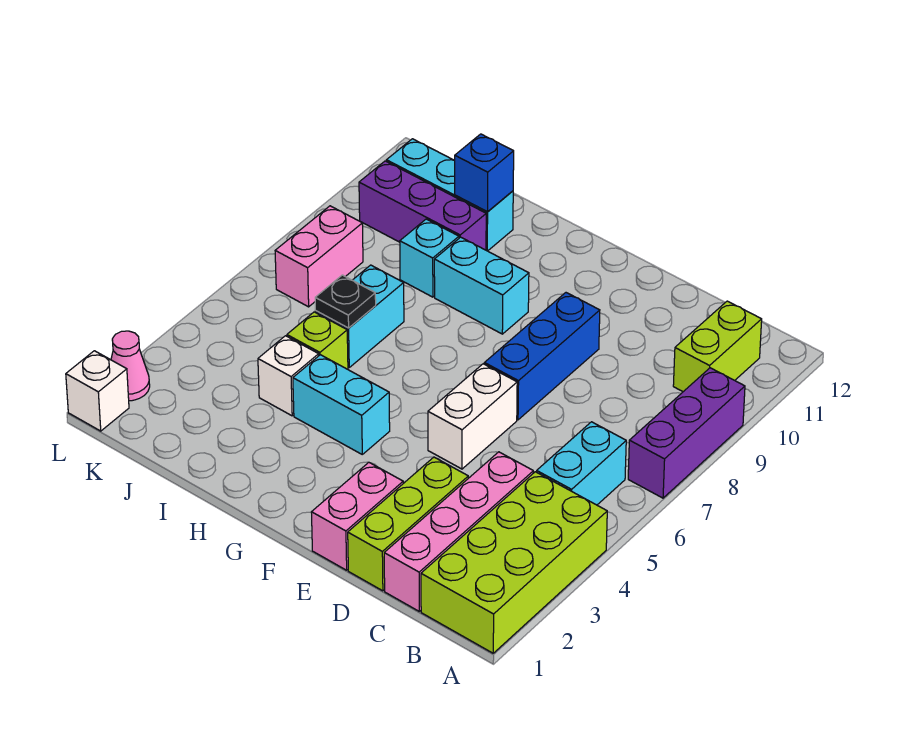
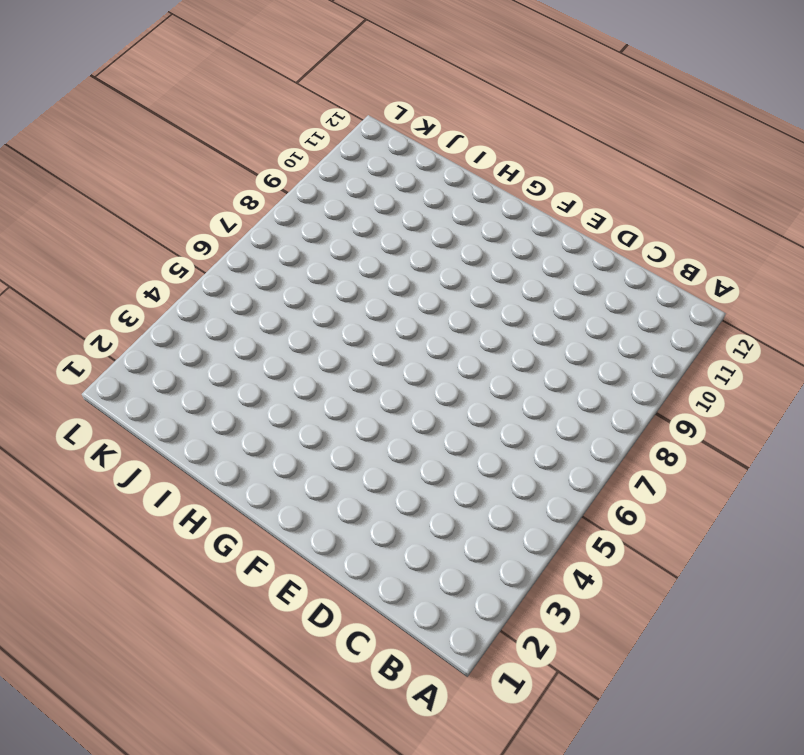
none -> lime brick A1:B4 level 1
none -> purple brick A7:A9 level 1
none -> cyan brick B5:B6 level 1

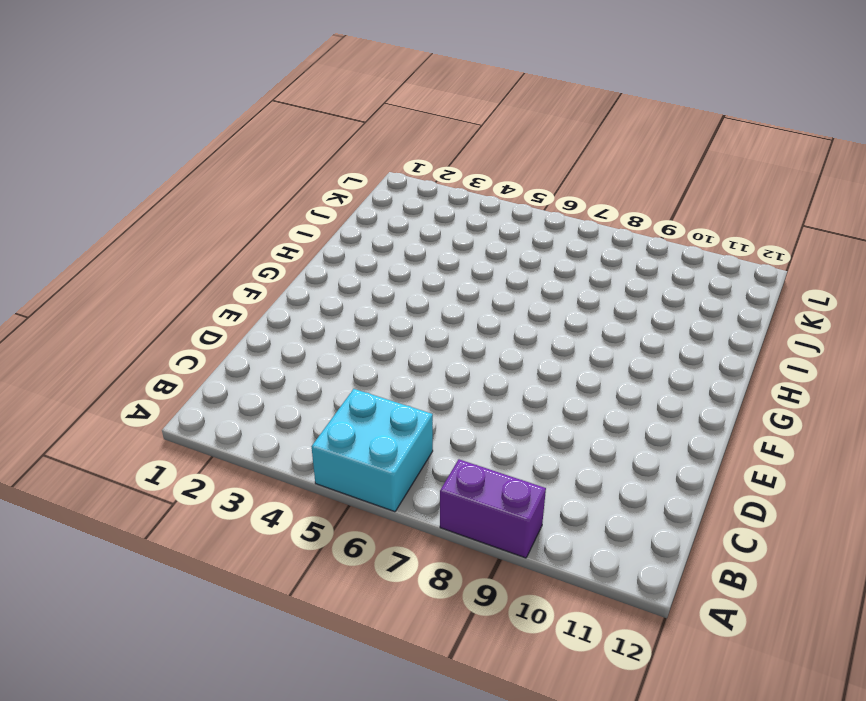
cyan brick A5:B6 level 1 -> cyan brick B5:B6 level 1
purple brick A8:A9 level 1 -> purple brick A7:A9 level 1
none -> lime brick A1:B4 level 1
none -> lime brick B10:B11 level 1
none -> pink brick C1:C4 level 1

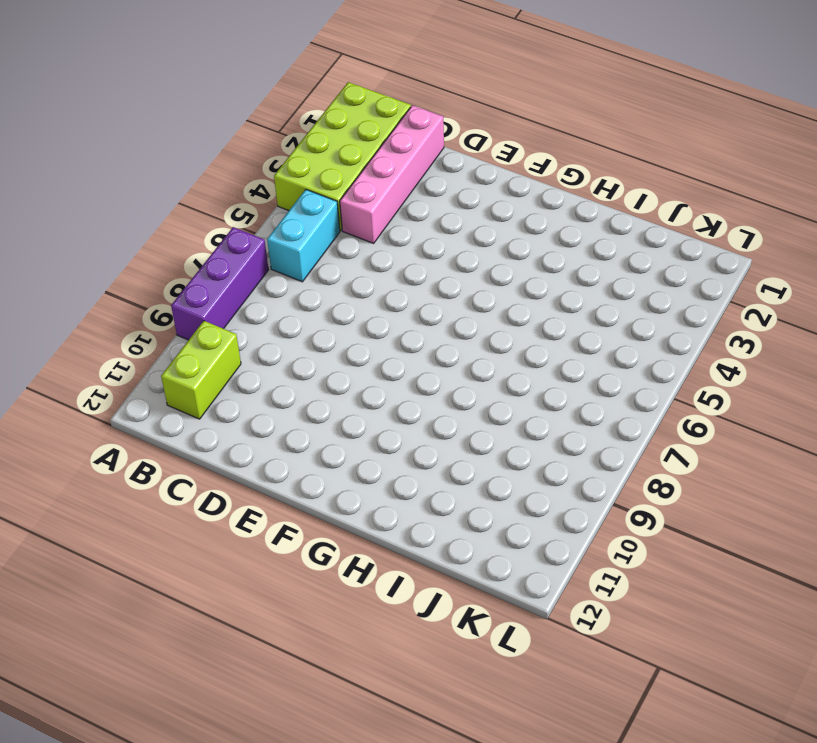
none -> lime brick D1:D3 level 1
none -> pink brick E1:E2 level 1
none -> white brick E5:E6 level 1

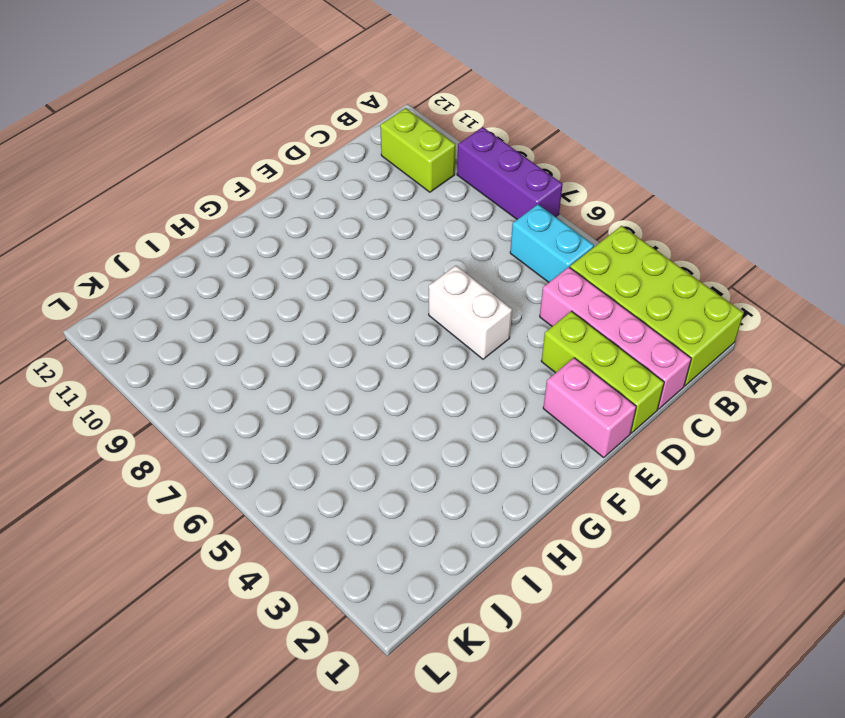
none -> blue brick E7:E9 level 1
none -> cyan brick G4:H4 level 1
none -> cyan brick G9:H9 level 1

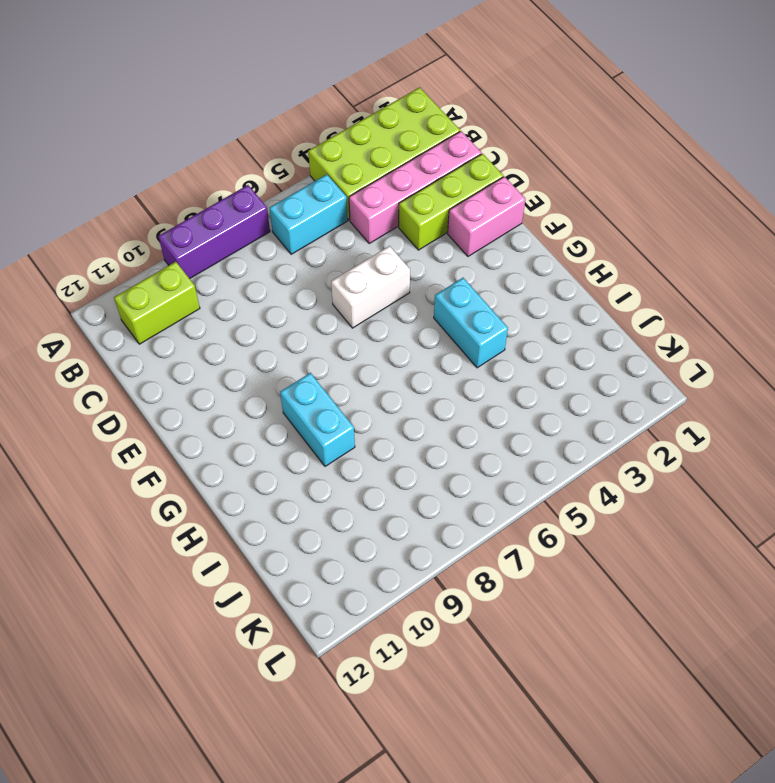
none -> blue brick E7:E9 level 1
none -> white brick I4 level 1
none -> lime brick I5 level 1

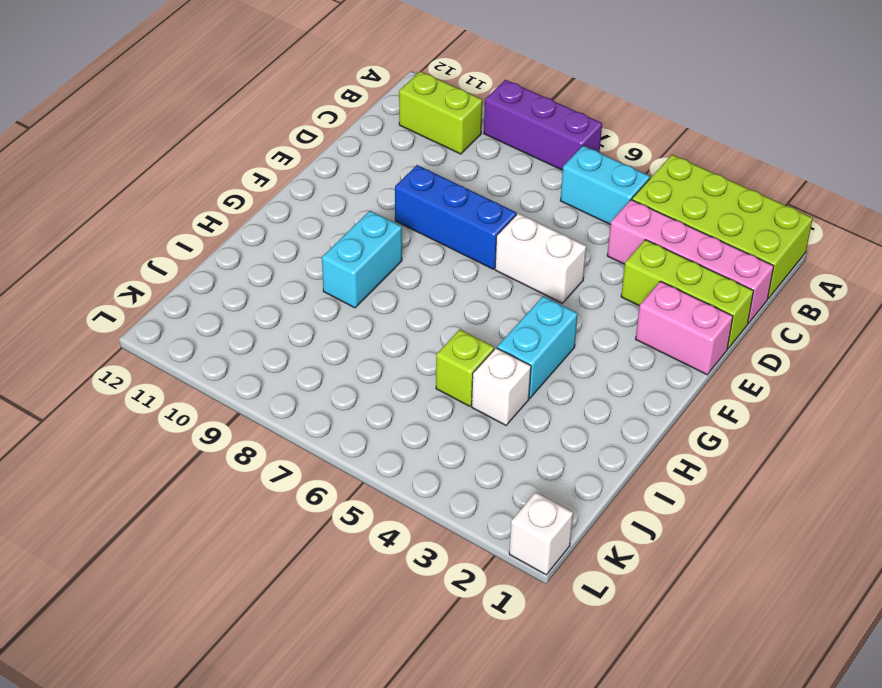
none -> cyan brick I6:I7 level 1
none -> cyan brick I9 level 1
none -> purple brick I10:K10 level 1

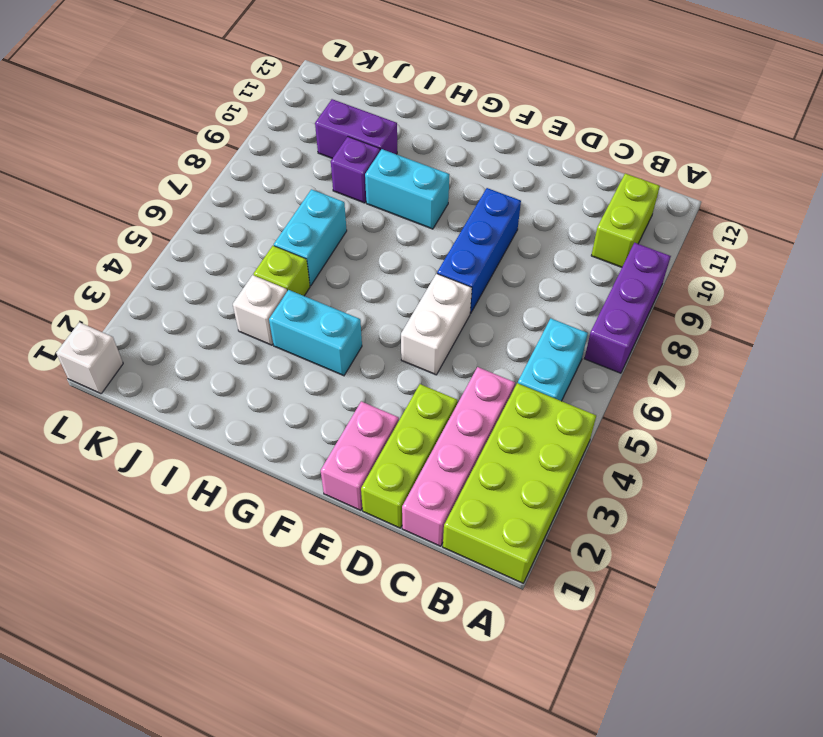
purple brick I9 level 1 -> cyan brick I9 level 1
purple brick I10:J10 level 1 -> purple brick I10:K10 level 1
none -> cyan brick I11:K11 level 1
none -> pink brick K7:K8 level 1
none -> pink cone L2 level 1

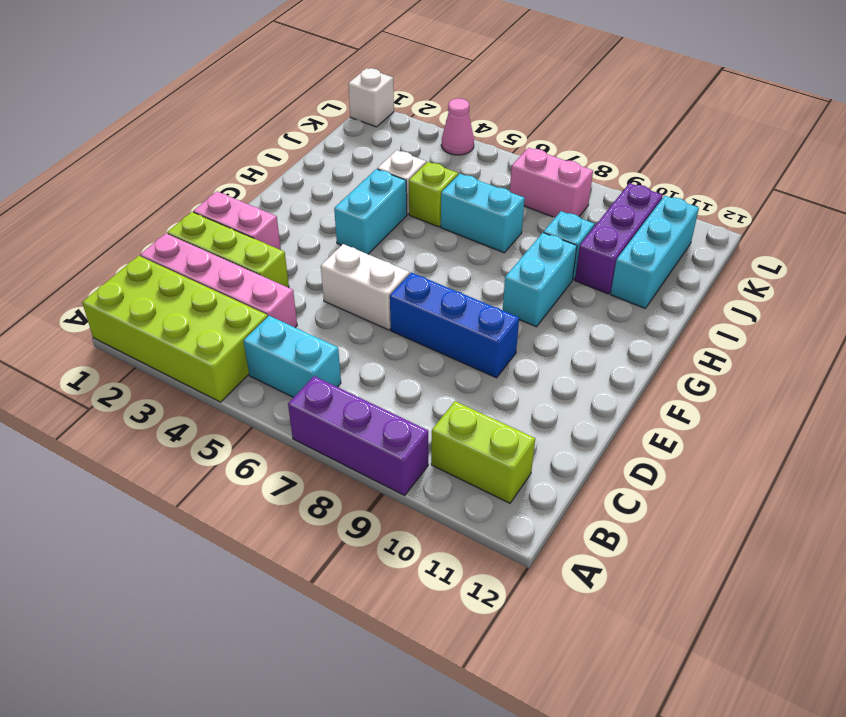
pink cone L4 level 1 -> pink cone L2 level 1
none -> black plate I6 level 2
none -> blue brick I11 level 2

